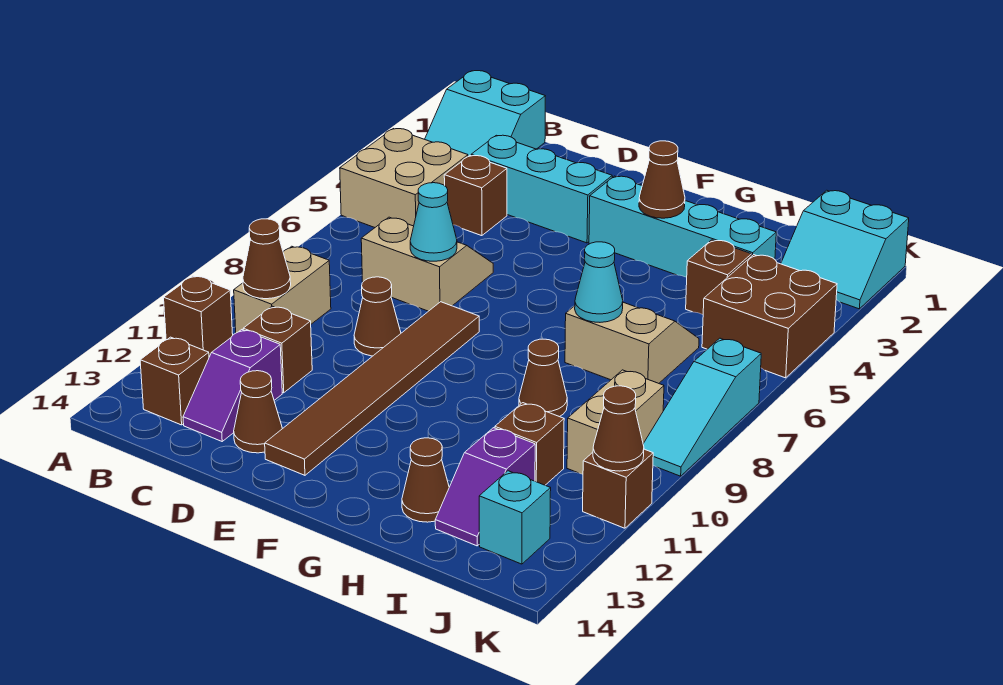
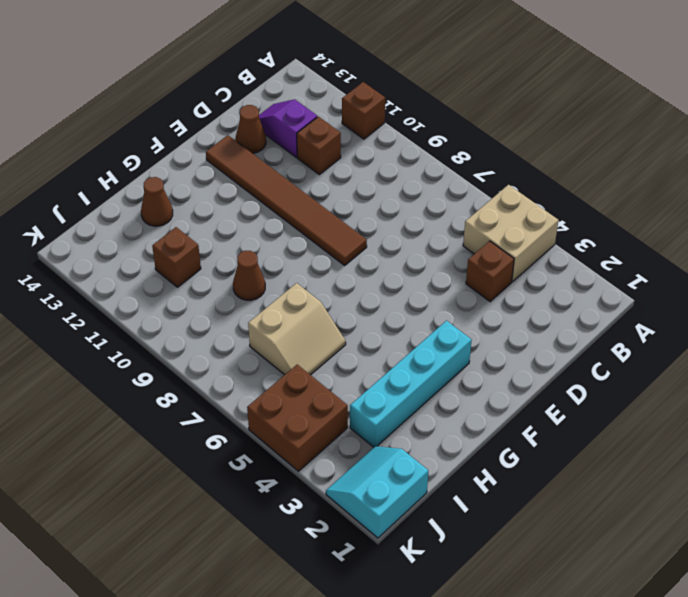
none -> cyan slope A1:B2 level 1 top 1
none -> tan brick B9:B10 level 1
none -> brown brick B13 level 1
none -> cyan brick C3:E3 level 1

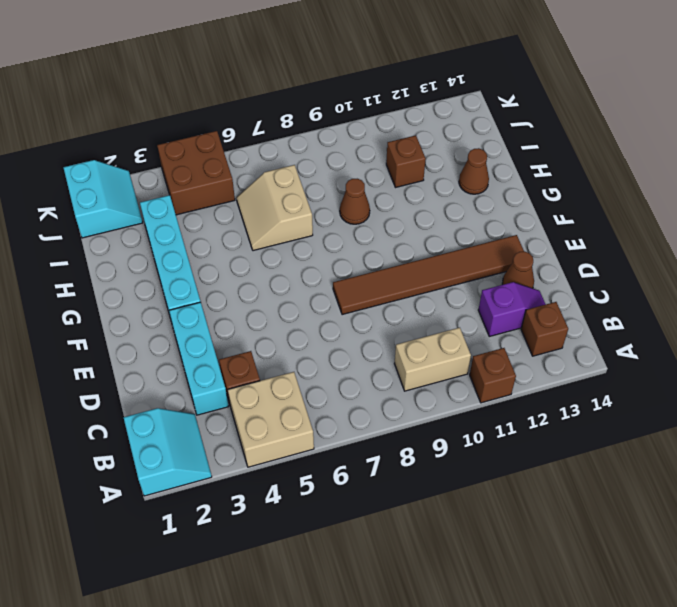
none -> tan slope C6:D7 level 1 top 7
none -> brown brick C11 level 1
none -> brown cone D9 level 1
none -> brown brick I4 level 1

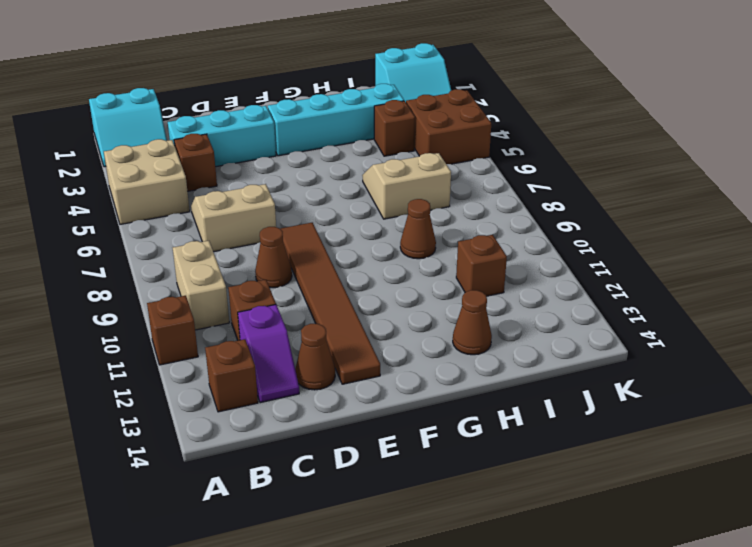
none -> purple slope I12:I13 level 1 top 12
none -> tan brick J9:J10 level 1
none -> cyan brick J13 level 1
none -> cyan slope K7:K9 level 1 top 7

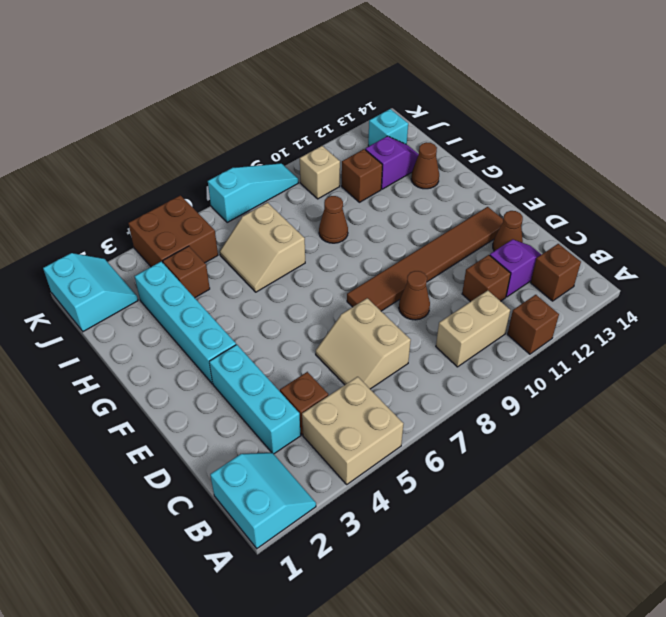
tan brick J10 level 1 -> tan brick J9:J10 level 1
none -> brown brick K11 level 1
none -> brown cone B10 level 2
none -> cyan cone D7 level 2
none -> brown cone G3 level 2

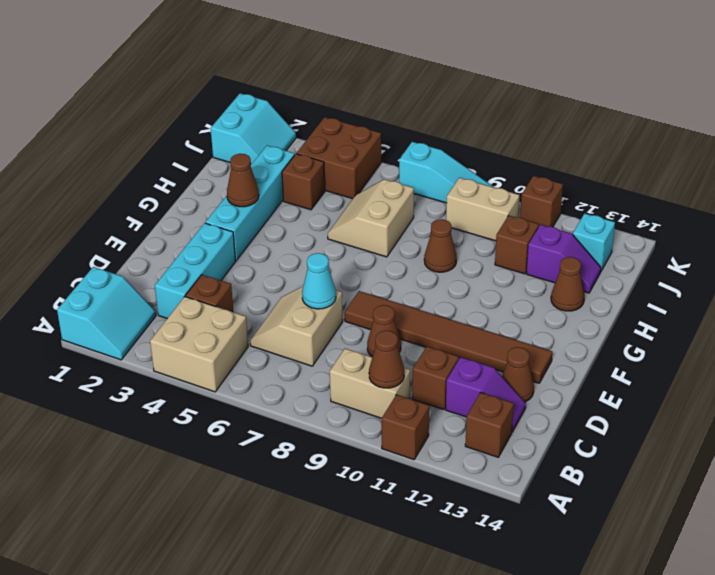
none -> cyan cone H7 level 2
none -> brown cone K11 level 2

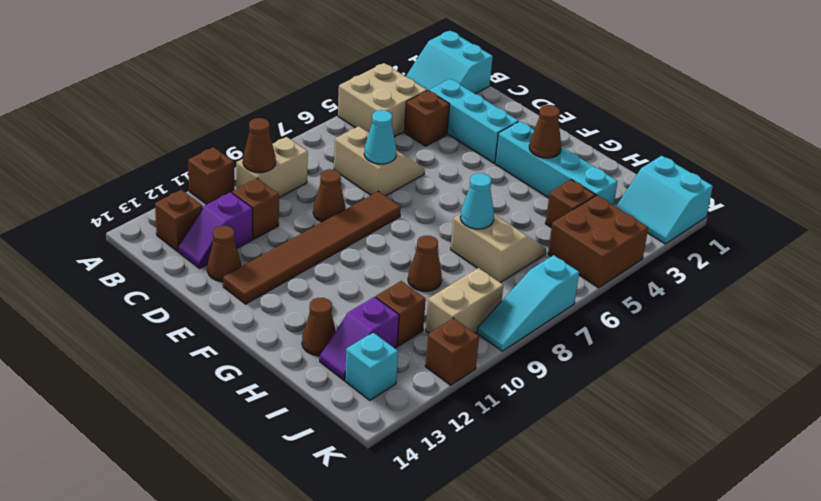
none -> brown cone K11 level 2

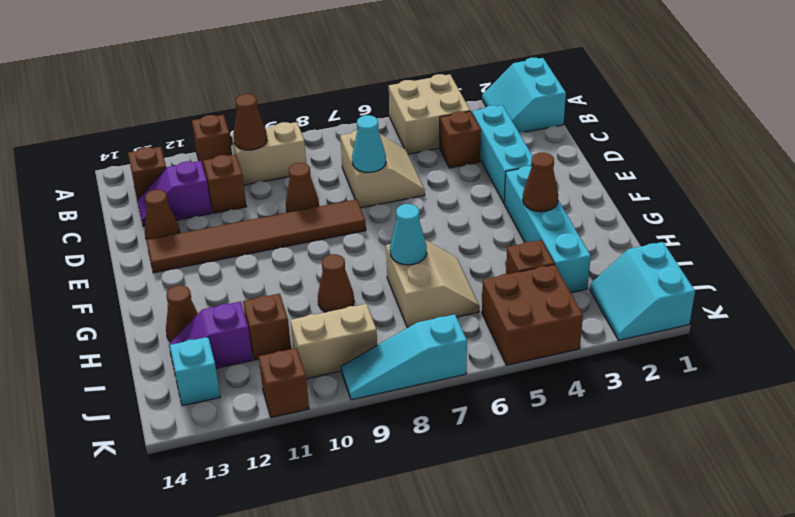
none -> brown cone K11 level 2

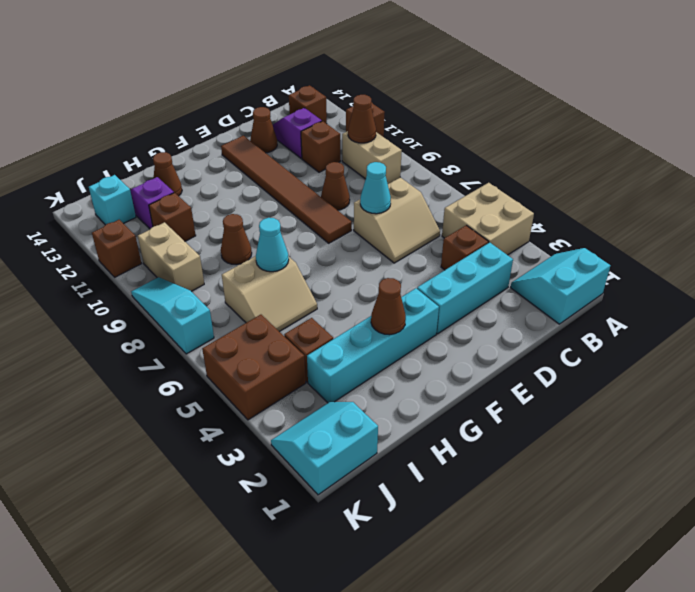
none -> brown cone K11 level 2

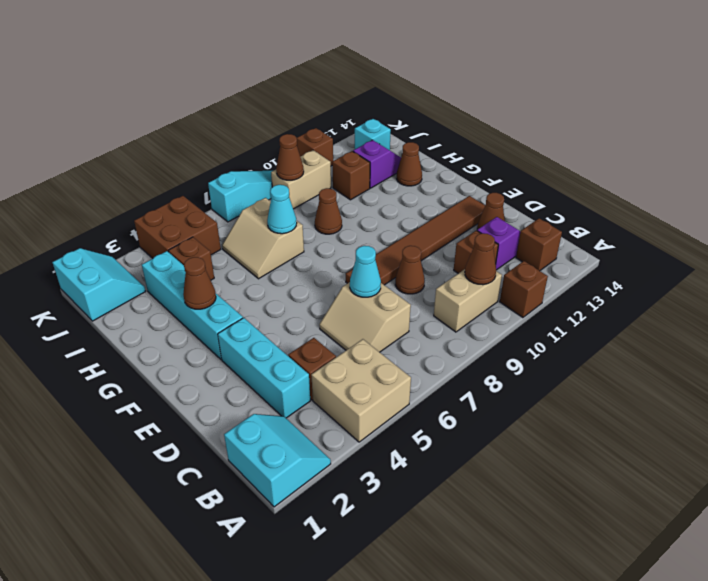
brown cone J9 level 2 -> brown cone K11 level 2

